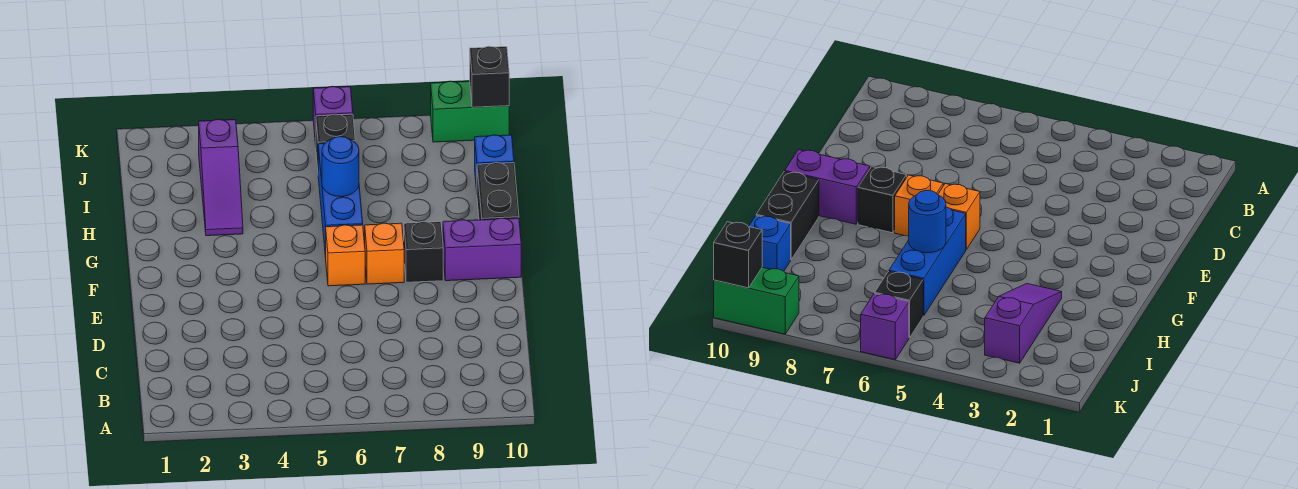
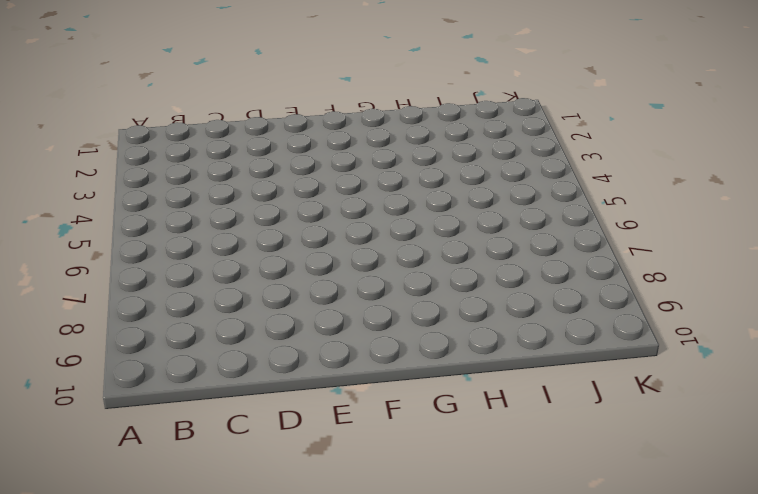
none -> orange brick F6 level 1
none -> orange brick F7 level 1
none -> black brick F8 level 1

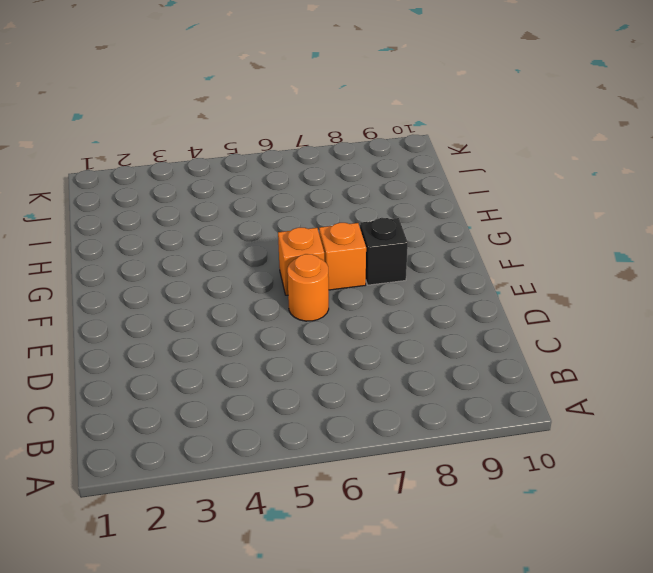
orange round brick E6 level 1 -> none
none -> purple brick F9:F10 level 1
none -> blue brick G6:I6 level 1
none -> black brick G10:H10 level 1

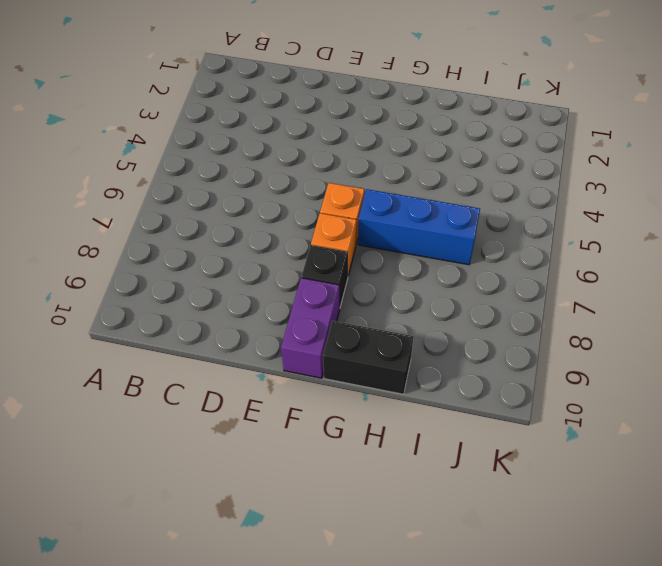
none -> purple slope H3:J3 level 1 top J
none -> blue brick I10 level 1
none -> black brick J6 level 1

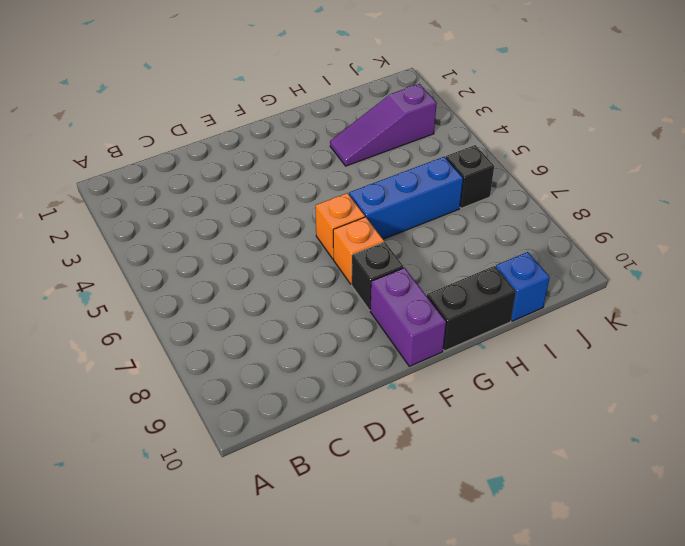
none -> purple brick K6 level 1
none -> green brick K9:K10 level 1
none -> blue round brick H6 level 2

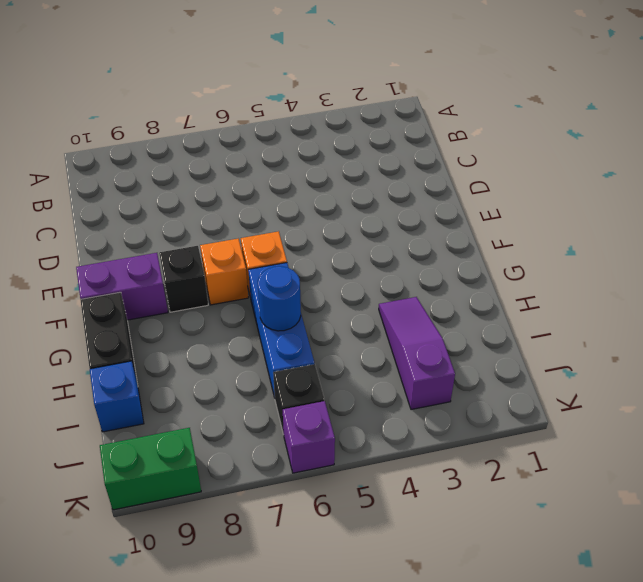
none -> black brick K10 level 2

